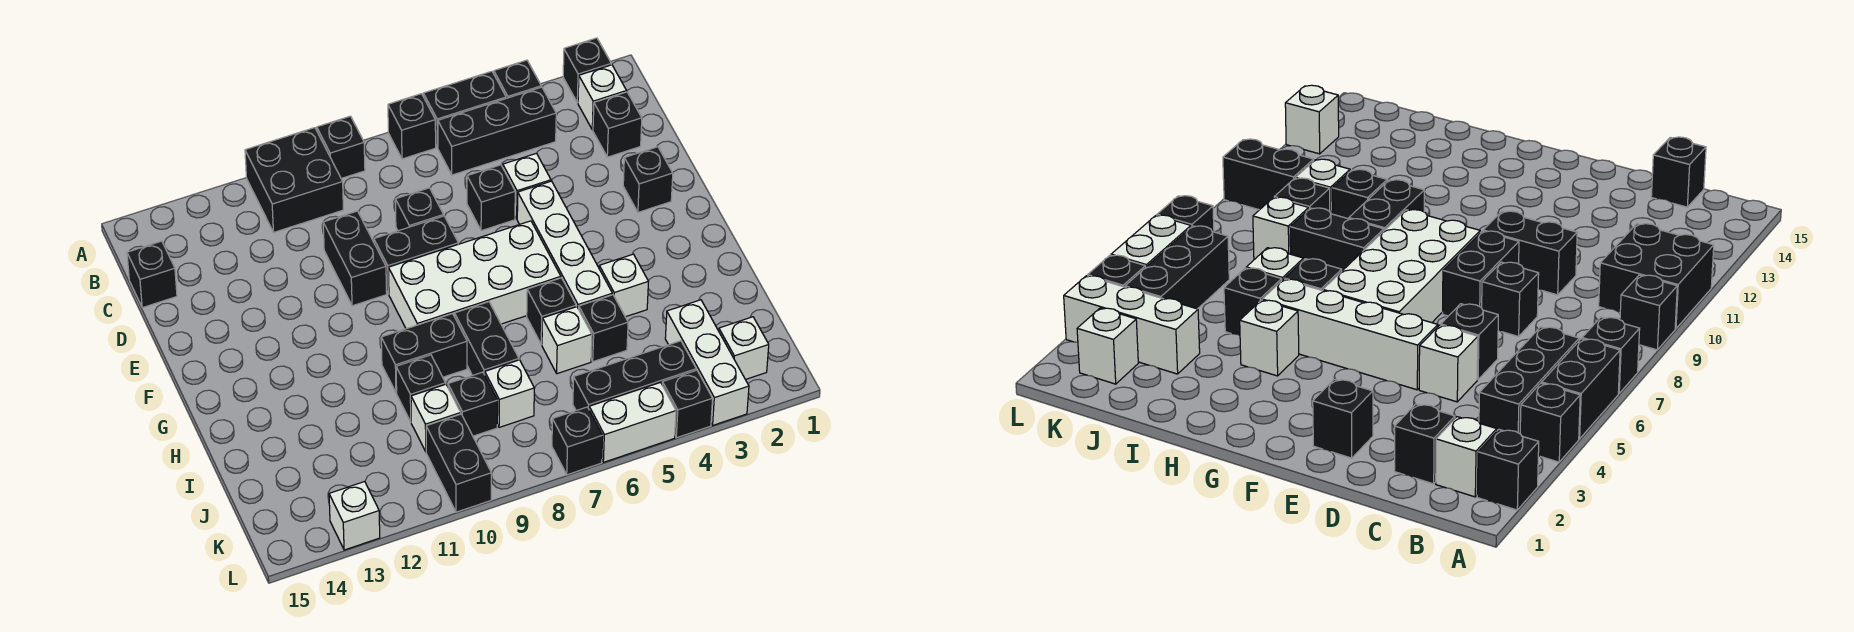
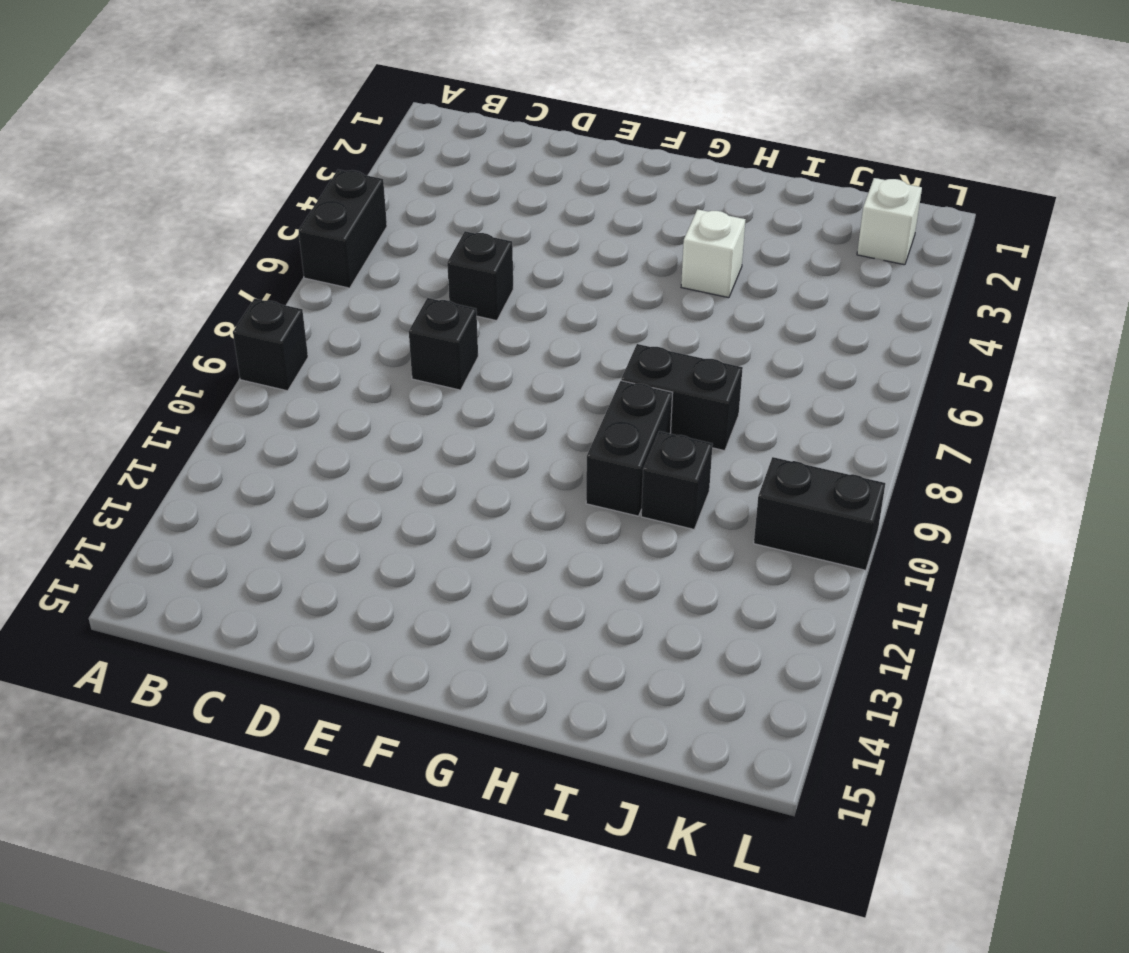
none -> black brick A2 level 1
none -> black brick A4 level 1
none -> black brick A7 level 1
none -> black brick A10:B11 level 1

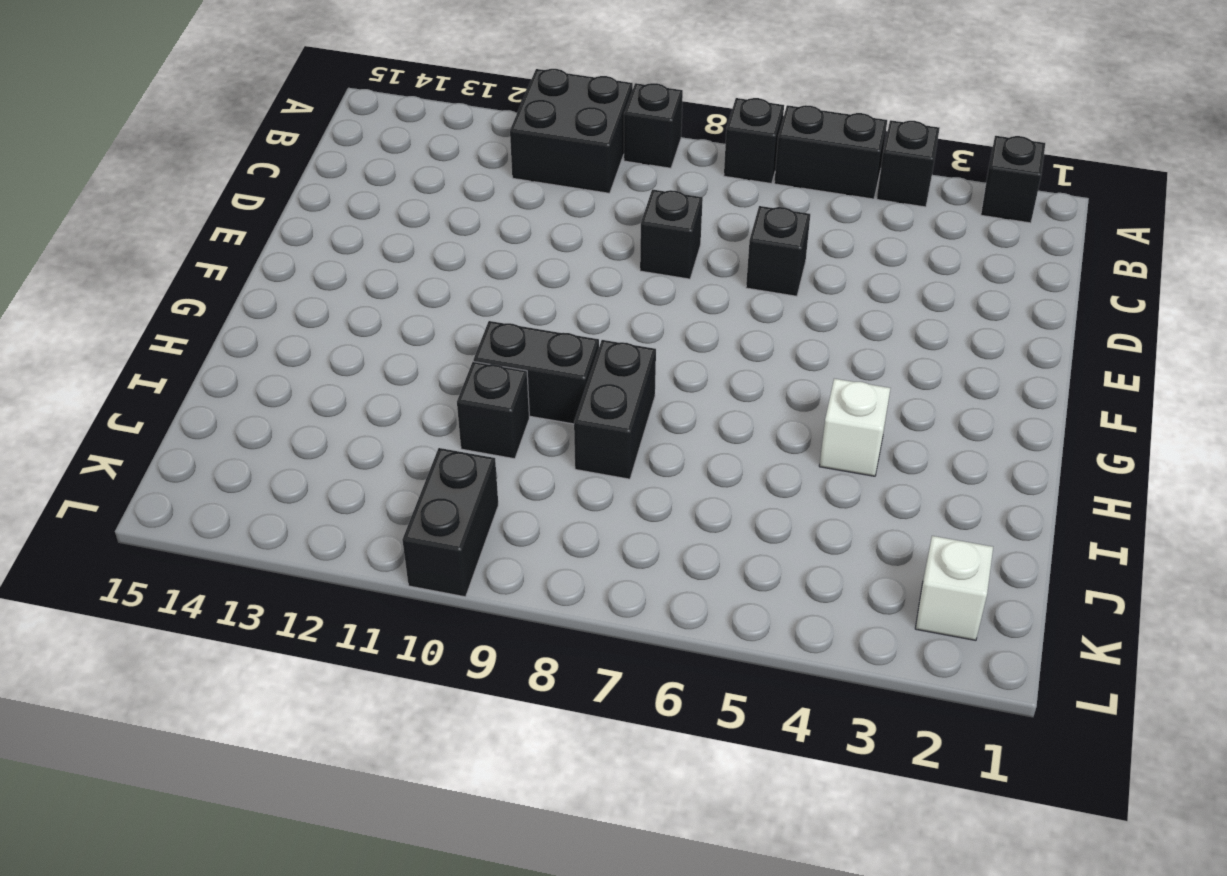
none -> white brick B2 level 1
none -> black brick B4:B6 level 1
none -> black brick C2 level 1
none -> black brick C15 level 1

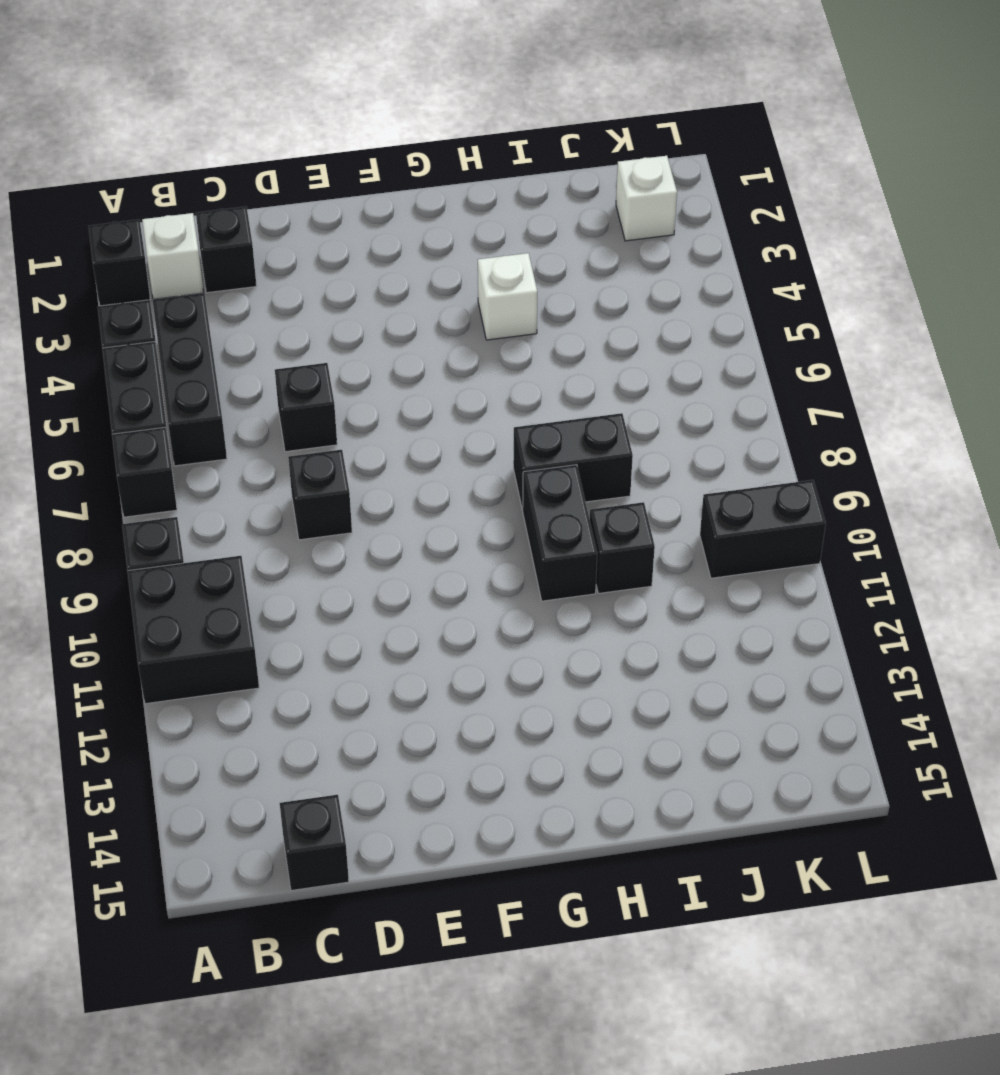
none -> white brick D5 level 1
none -> black brick D10:E10 level 1
none -> black brick E2 level 1
none -> white brick E5:H5 level 1

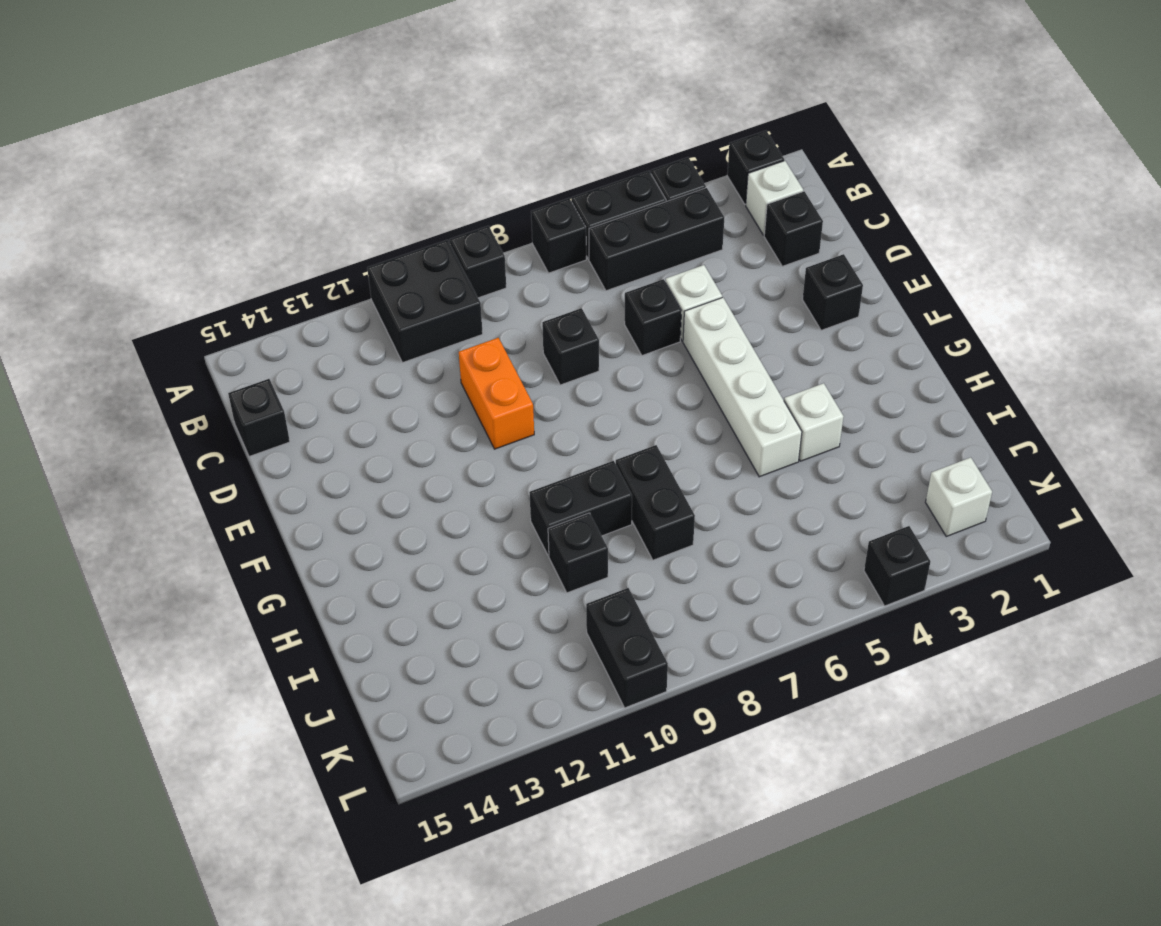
orange brick D10:E10 level 1 -> black brick D10:E10 level 1
none -> black brick E8:E9 level 1
none -> white brick F6:G9 level 1
none -> black brick H6 level 1
none -> black brick I5 level 1

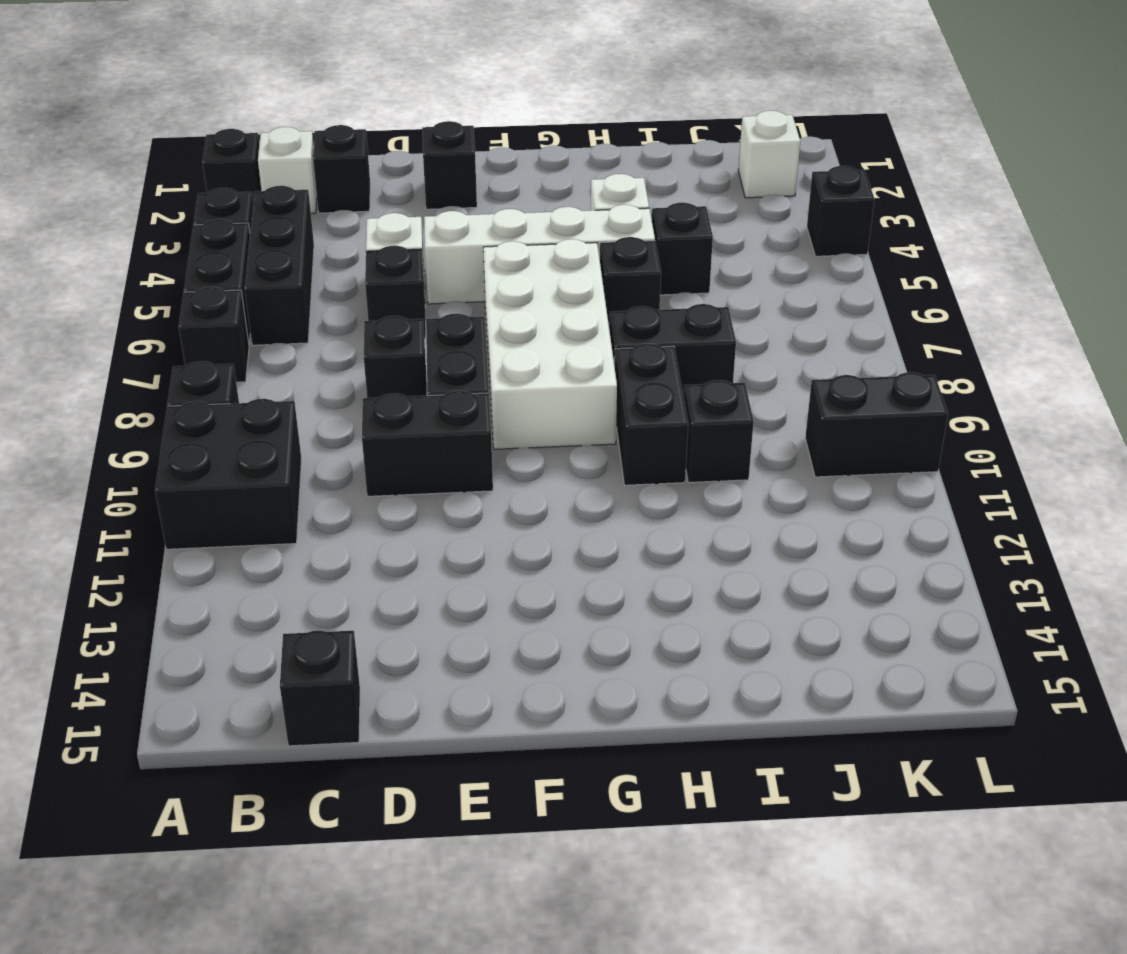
none -> white brick I6 level 1
none -> white brick J3:L3 level 1
none -> white brick J8 level 1
none -> black brick J9 level 1

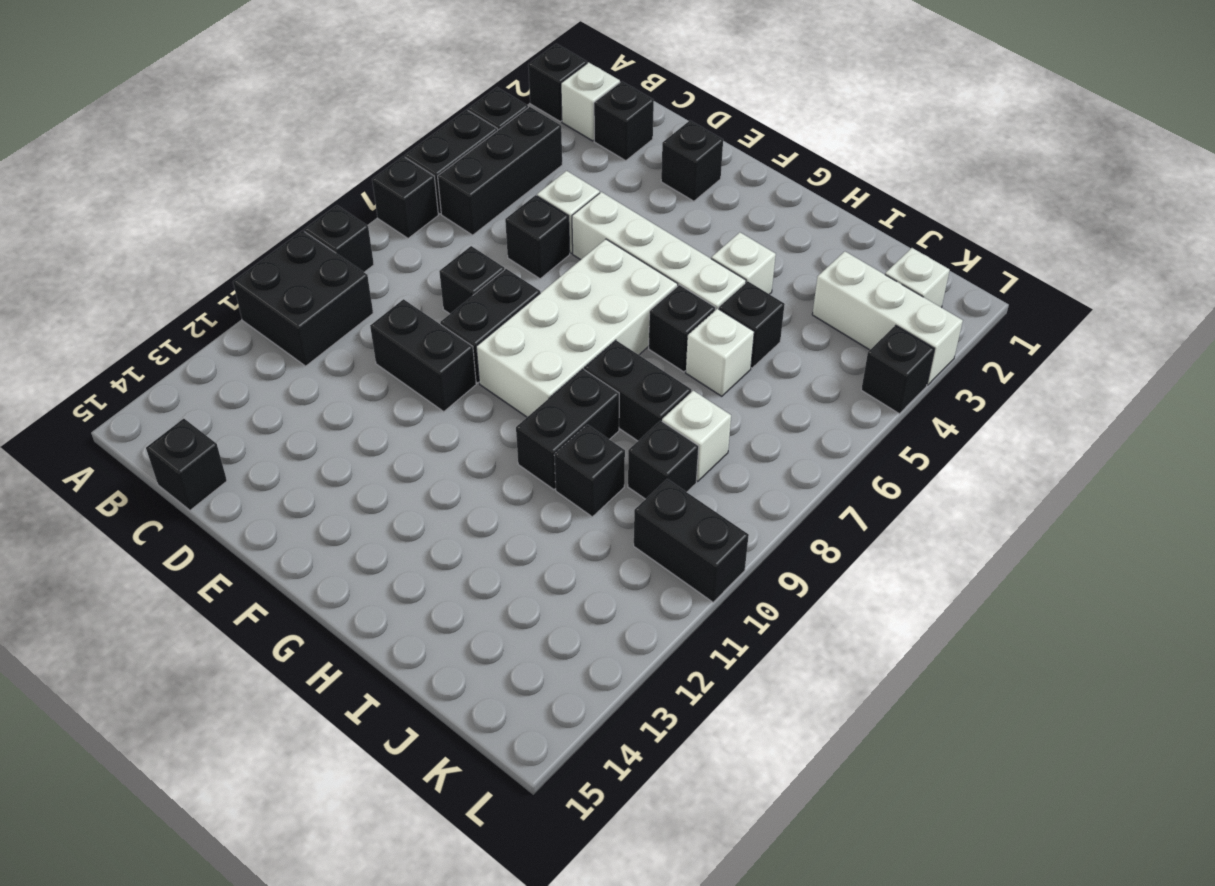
none -> white brick J10 level 1
none -> black brick K4:K6 level 1
none -> white brick L5:L6 level 1
none -> black brick L7 level 1

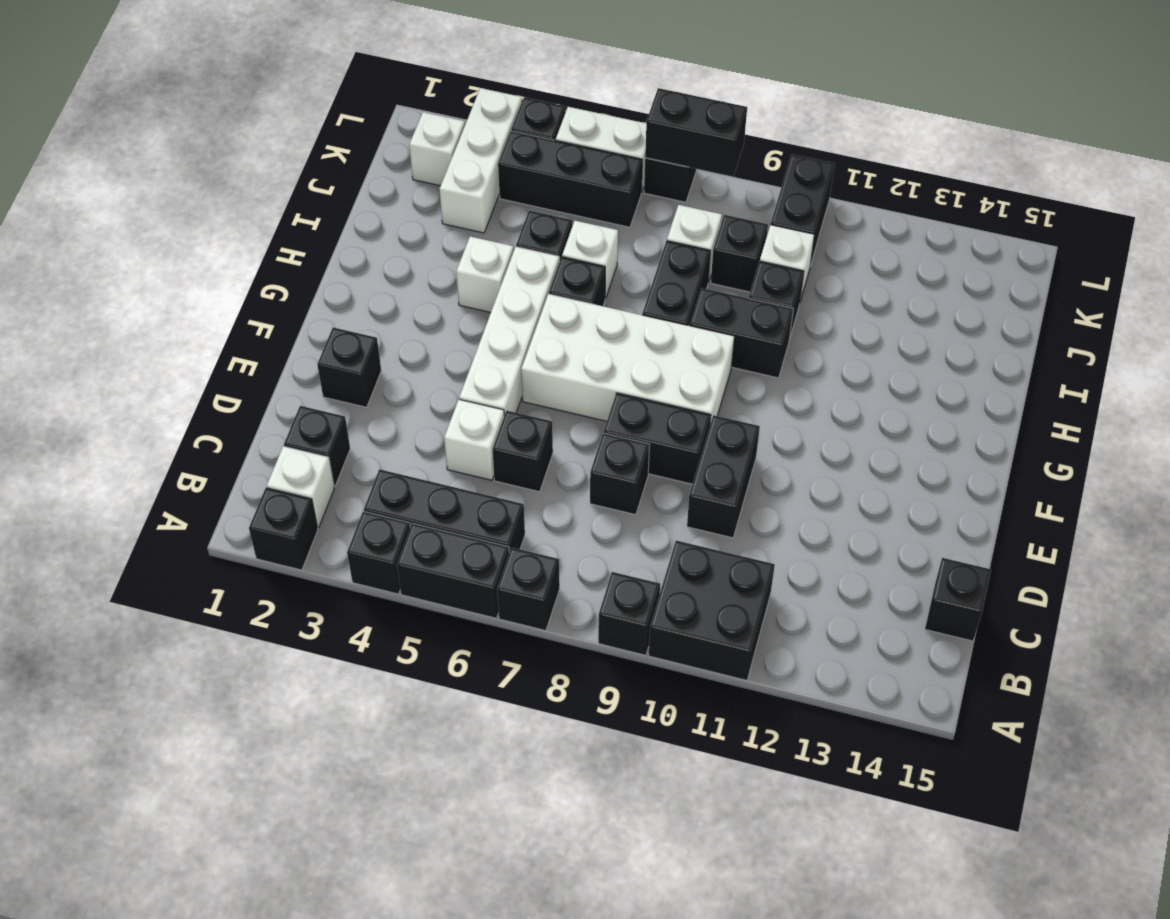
black brick L7:L8 level 2 -> none
none -> white brick L13 level 1

